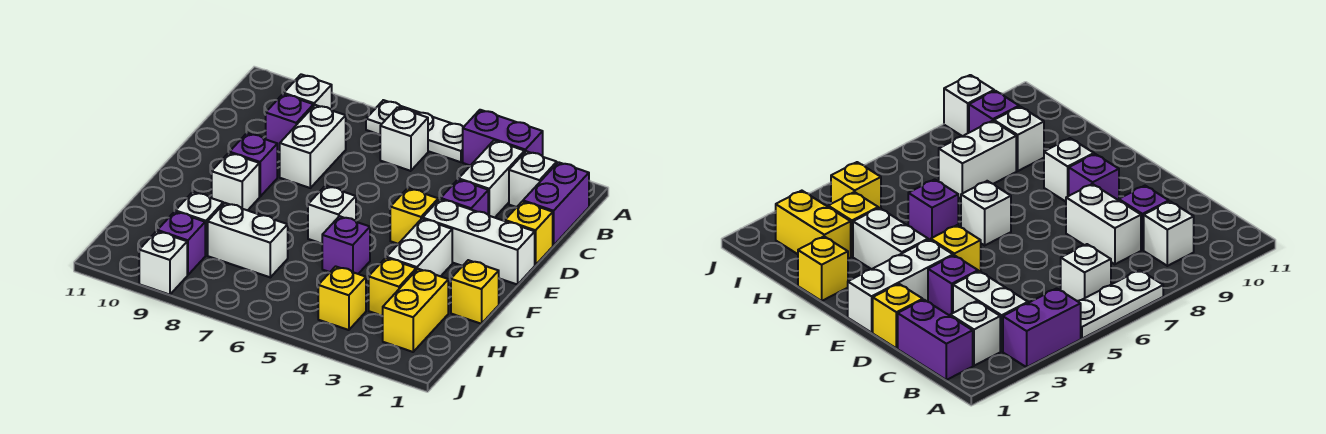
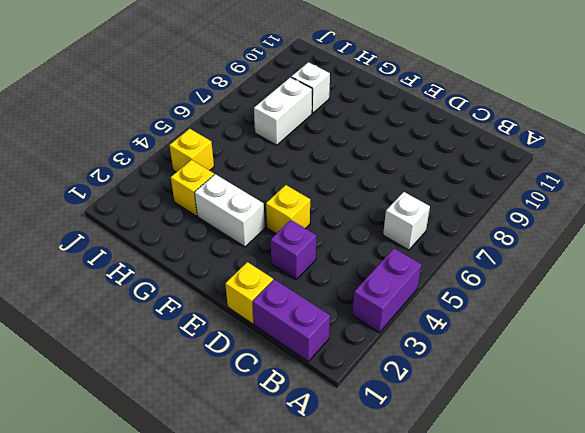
none -> white plate A5:A7 level 1
none -> white brick B2 level 1
none -> white brick B3:C3 level 1

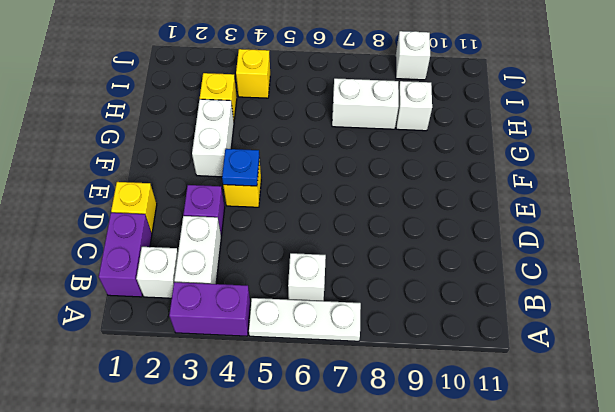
blue plate E4 level 2 -> none
none -> white brick B9 level 1
none -> white brick C8:D8 level 1
none -> purple brick C9 level 1

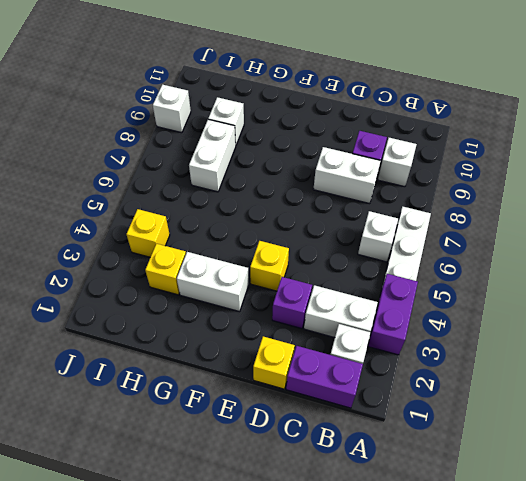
none -> white brick E1:E3 level 1
none -> purple brick E9 level 1
none -> white brick F6 level 1

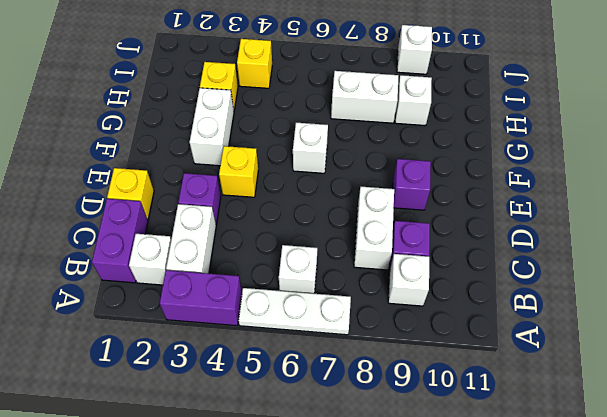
none -> white brick E1:E3 level 1
none -> white brick F9 level 1
none -> yellow brick G1 level 1

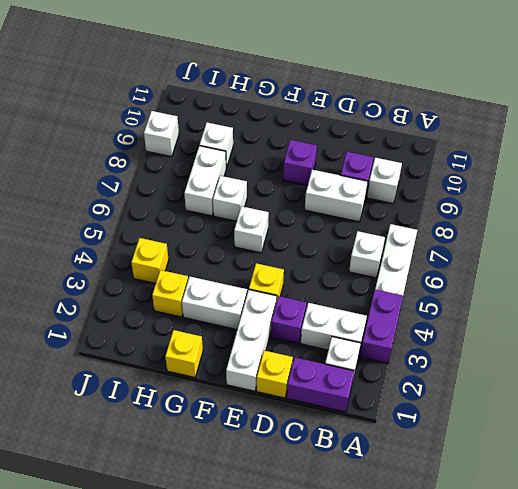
white brick G7 level 1 -> white brick F9 level 1
none -> purple brick G5 level 1
none -> yellow brick H2:I2 level 1
none -> purple brick I9 level 1

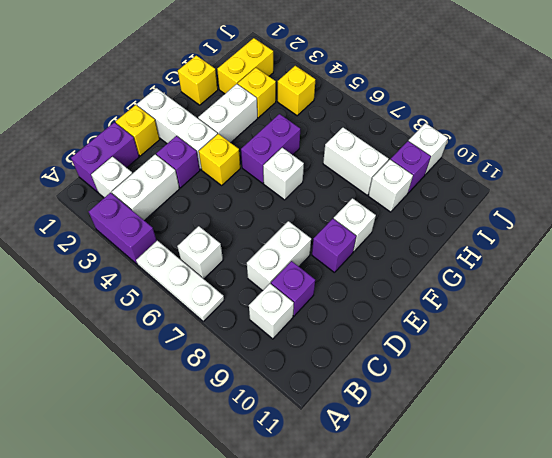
purple brick F5:G5 level 1 -> purple brick G5 level 1

